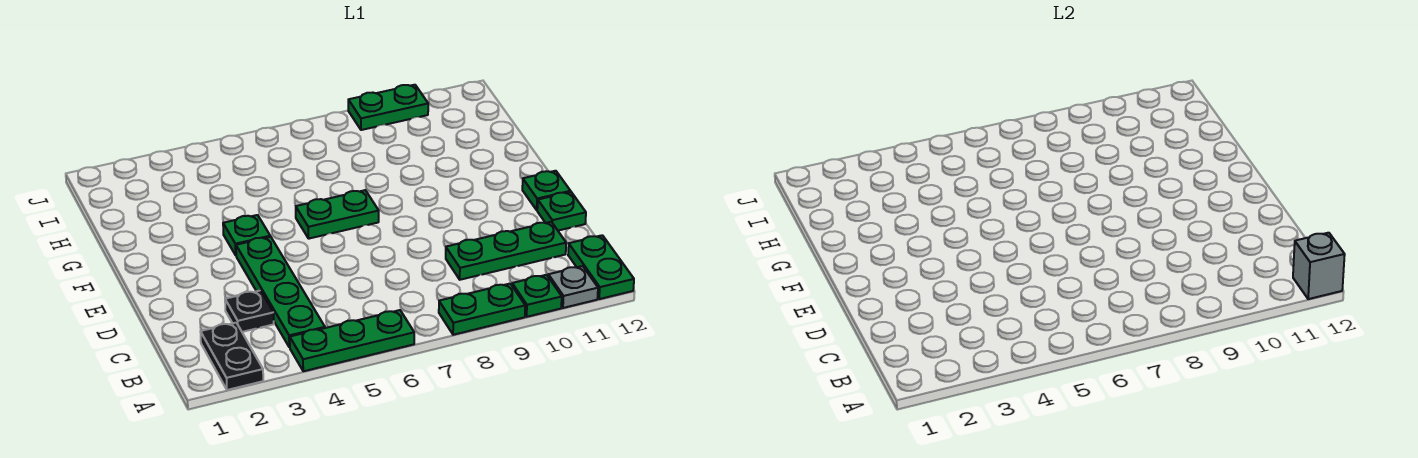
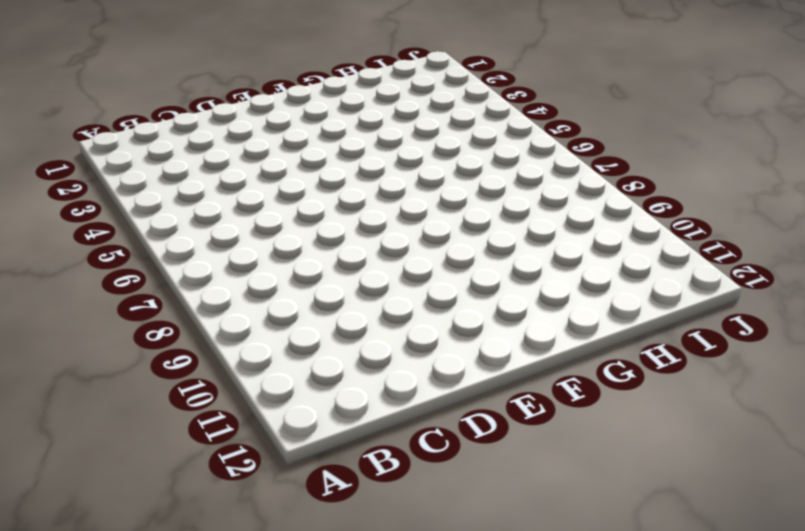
none -> black plate A2:B2 level 1
none -> green plate A4:A6 level 1
none -> green plate A8:A9 level 1

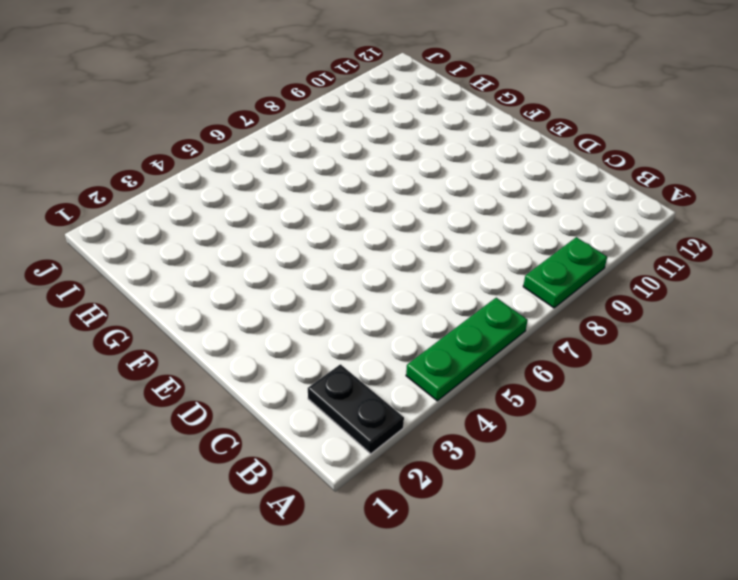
none -> green plate A10 level 1
none -> grey plate A11 level 1
none -> green plate A12:B12 level 1

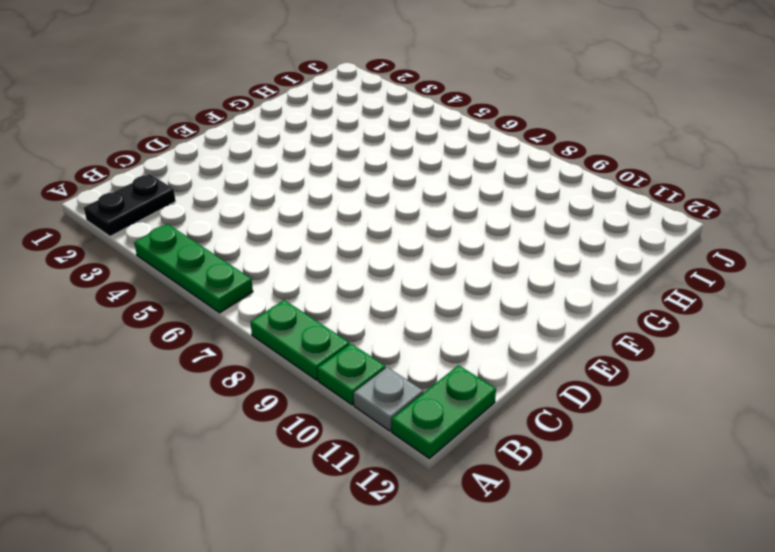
none -> green plate B4:E4 level 1
none -> black plate C3 level 1
none -> green plate C9:C11 level 1

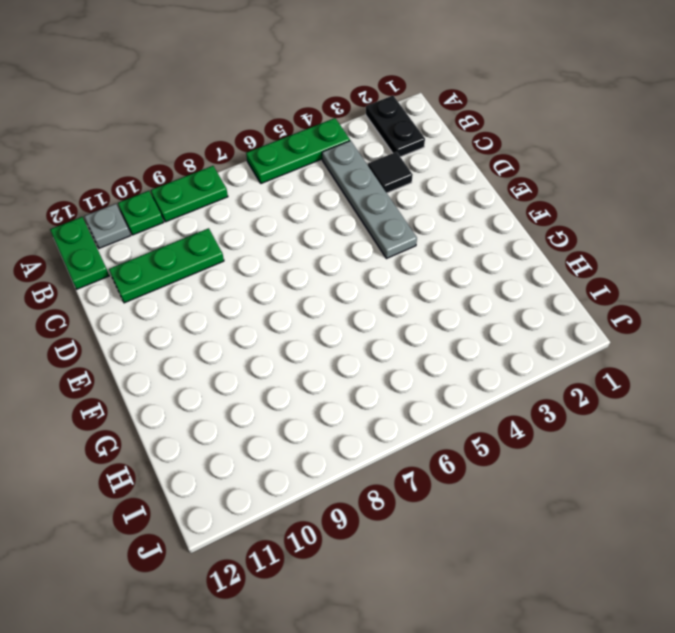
grey plate B4:E4 level 1 -> green plate B4:E4 level 1
black tile C3 level 1 -> black plate C3 level 1
none -> green plate D12 level 1
none -> green plate E12 level 1
none -> green plate F4 level 1

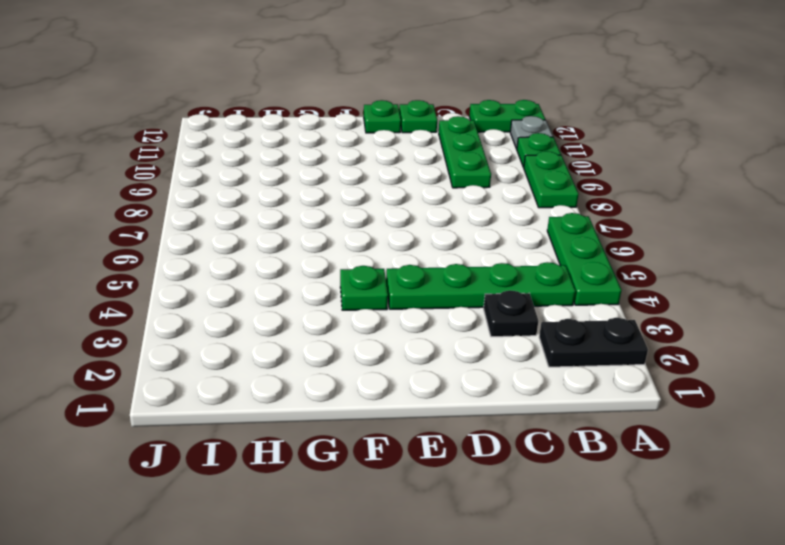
none -> green plate F6:F7 level 1
none -> green plate J9:J10 level 1
none -> grey brick A12 level 2

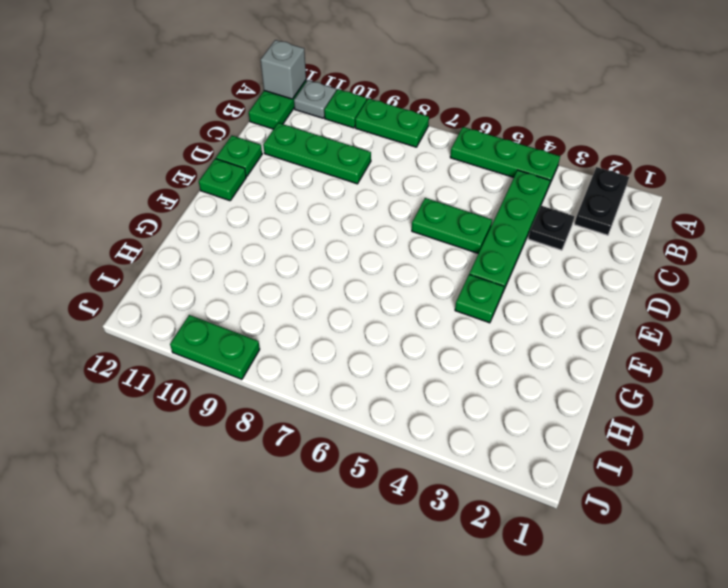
green plate D5:D6 level 1 -> green plate F6:F7 level 1

